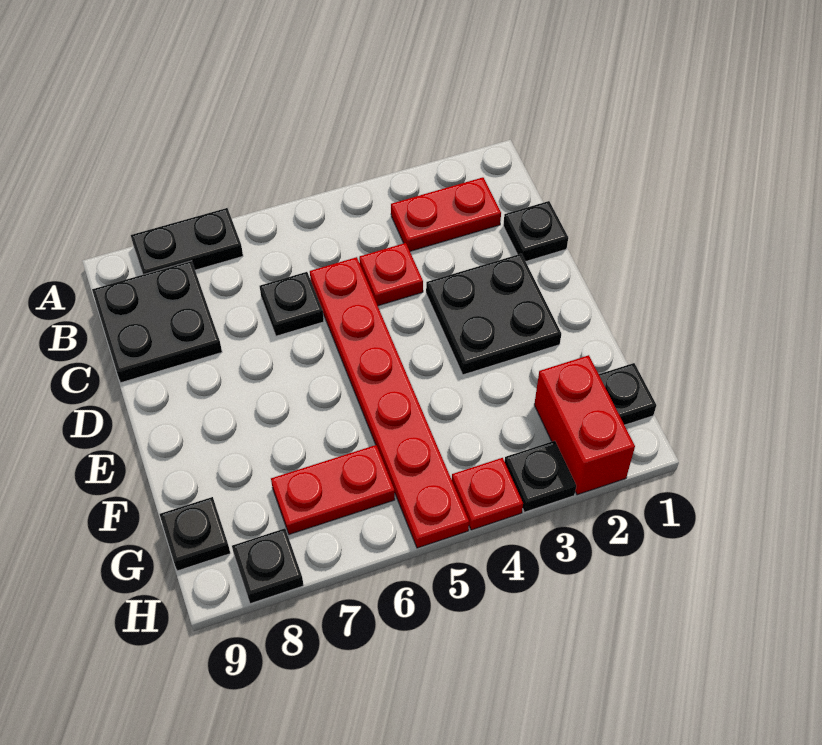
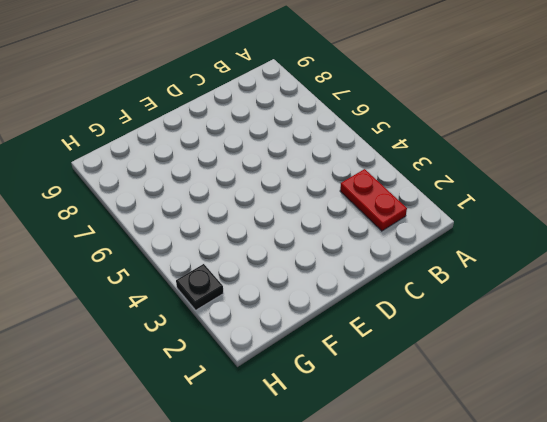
none -> black plate A7:A8 level 1
none -> black plate B8:C9 level 1
none -> black plate C1 level 1

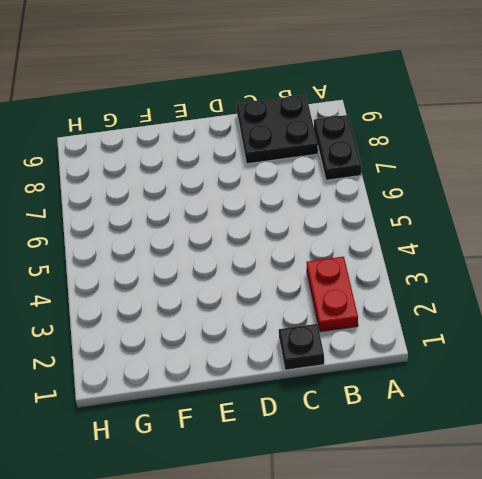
none -> red plate C4 level 1
none -> red plate C5:H5 level 1
none -> black plate C6 level 1

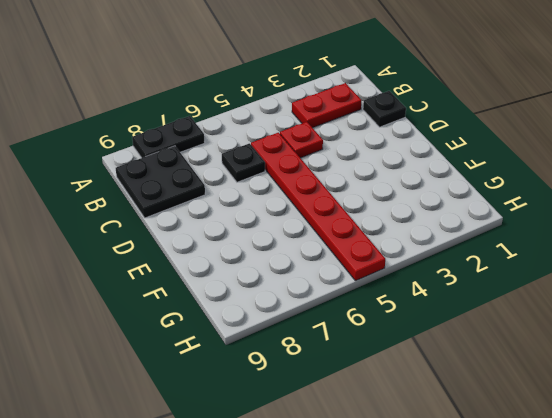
none -> black plate D2:E3 level 1
none -> black plate G1 level 1
none -> red brick G2:H2 level 1

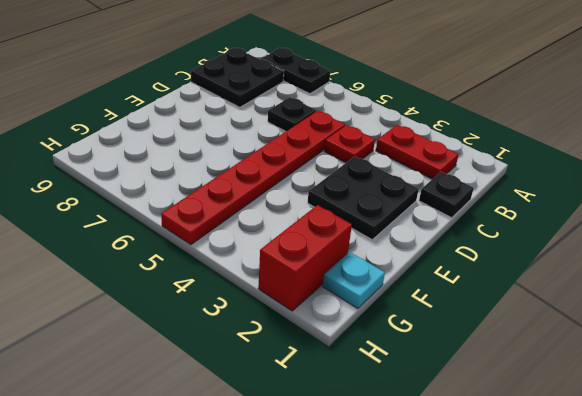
cyan plate G1 level 1 -> black plate G1 level 1
none -> red plate G6:G7 level 1
none -> black plate G9 level 1
none -> black plate H3 level 1

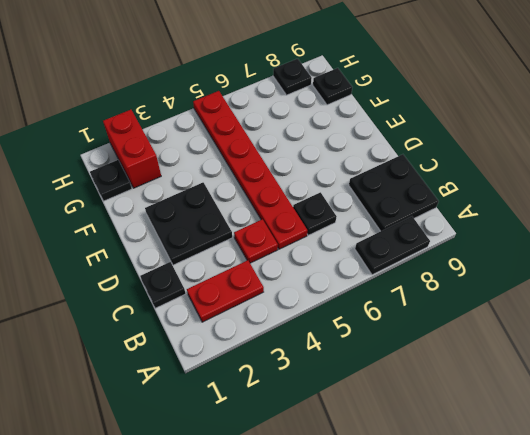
none -> red plate G6:G7 level 1
none -> black plate H3 level 1
none -> red plate H4 level 1

